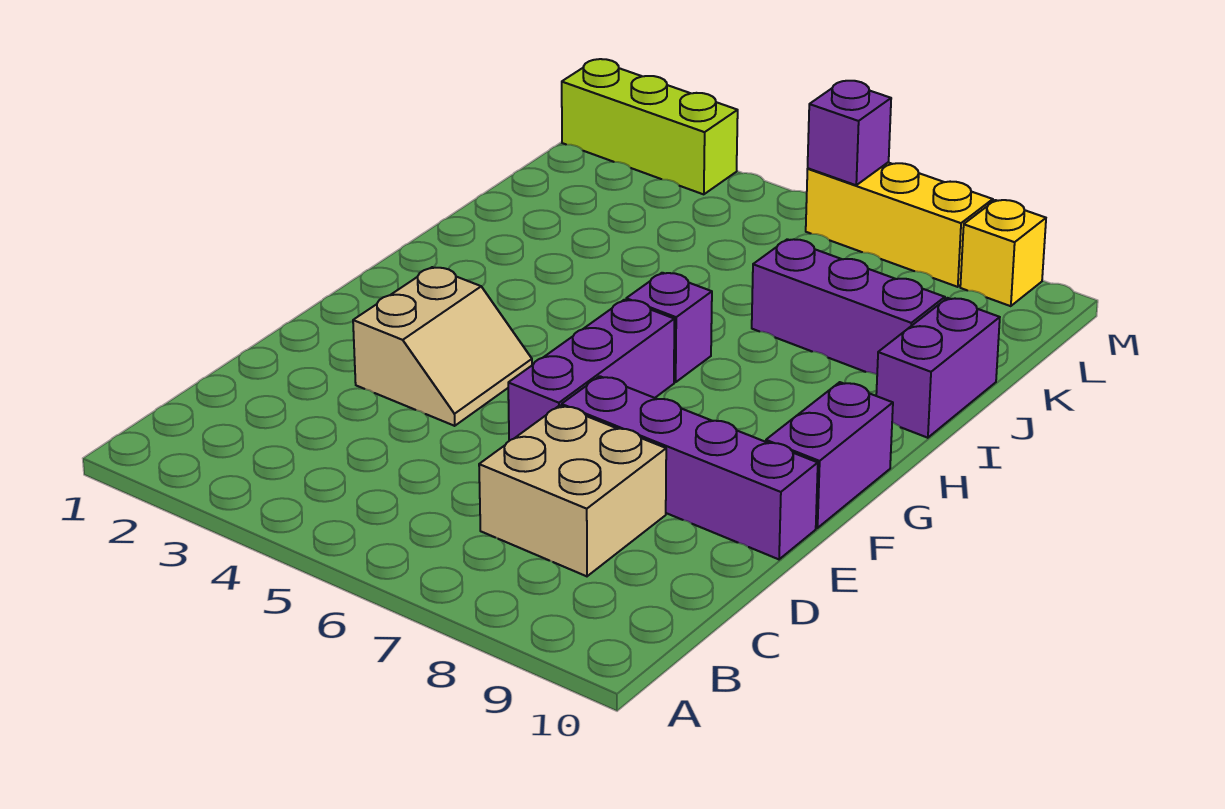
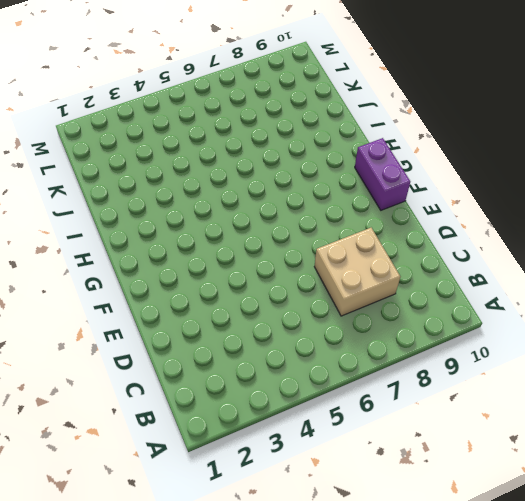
none -> tan slope E3:F4 level 1 top 3
none -> purple brick E6:G6 level 1
none -> purple brick E7:E10 level 1

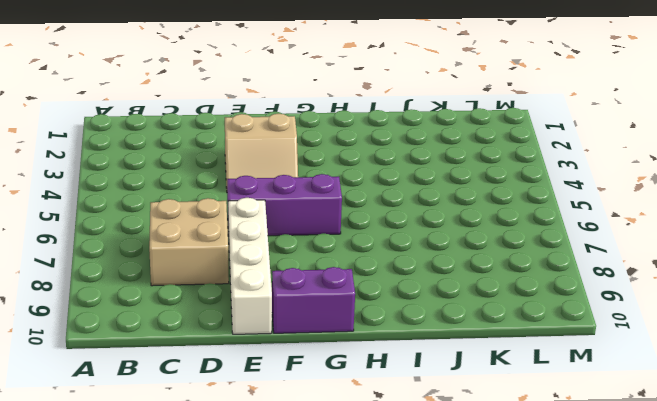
white brick E7:E10 level 1 -> purple brick E7:E10 level 1
none -> purple brick H6 level 1
none -> purple brick I10:J10 level 1
none -> purple brick J7:J9 level 1

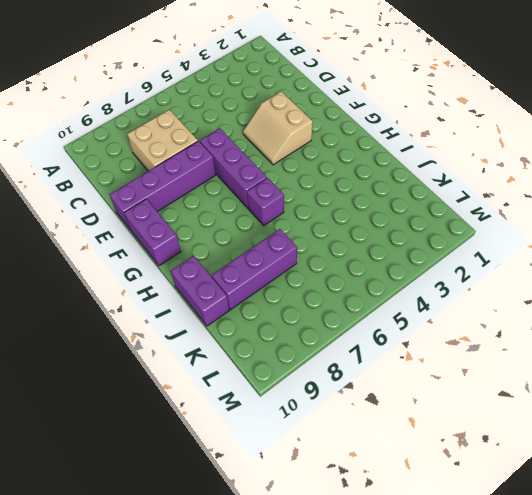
none -> lime brick M1:M3 level 1
none -> yellow brick M6:M8 level 1
none -> yellow brick M9 level 1

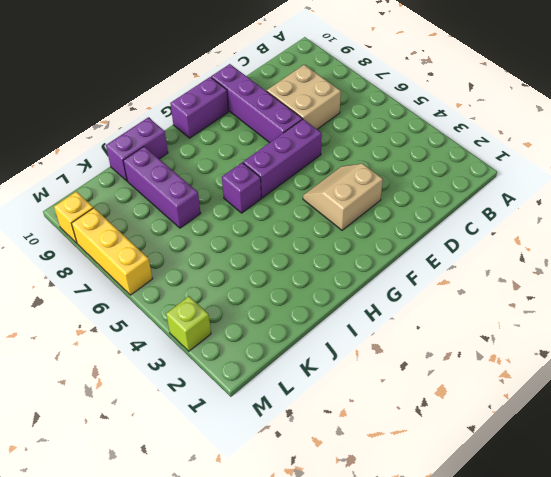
lime brick M3 level 1 -> lime brick M1:M3 level 1
none -> purple brick M6 level 2

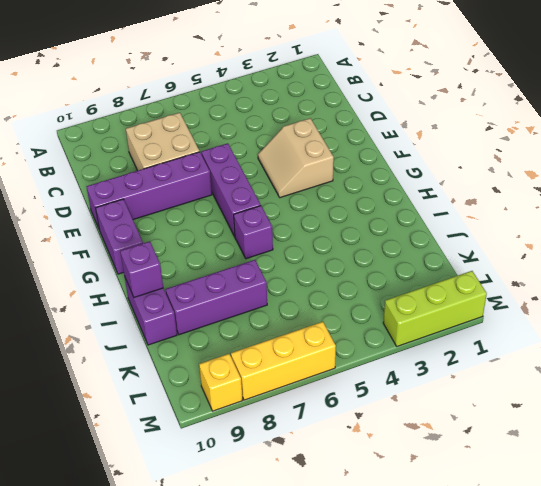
purple brick I10 level 2 -> purple brick M6 level 2

